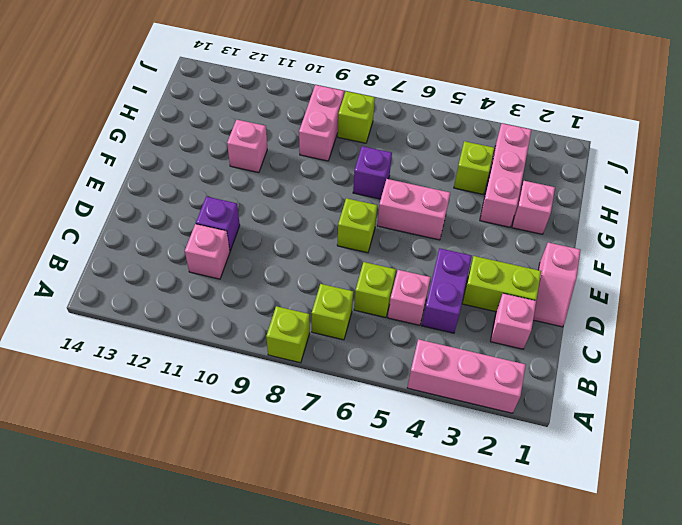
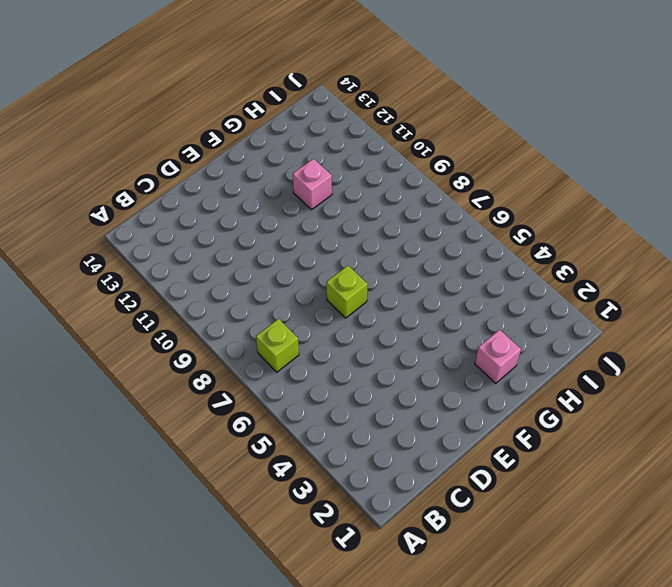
none -> pink brick A2:A4 level 1
none -> lime brick A8 level 1
none -> pink brick C2 level 1

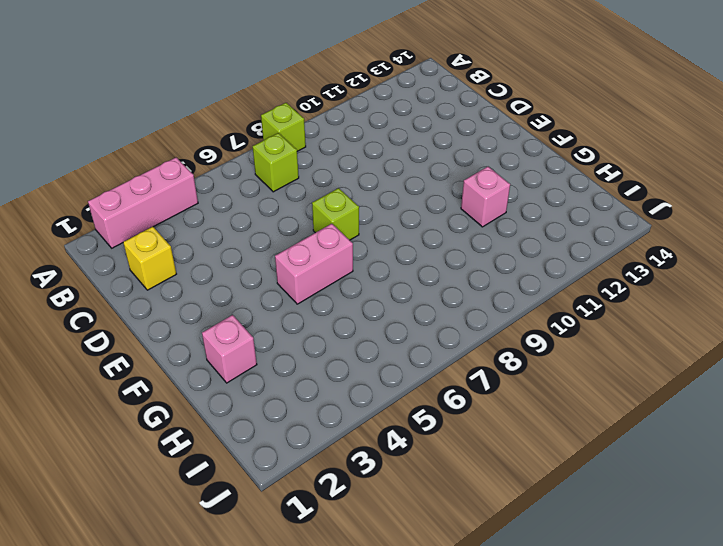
yellow brick C2 level 1 -> pink brick C2 level 1
none -> purple brick C4:D4 level 1
none -> pink brick C5 level 1
none -> lime brick C6 level 1

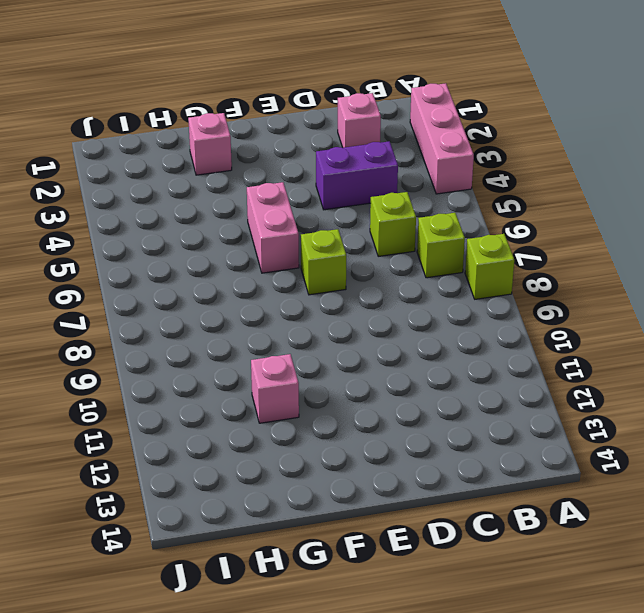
none -> pink brick C5 level 1
none -> pink brick C11 level 1
none -> pink slope D1:E1 level 1 top E

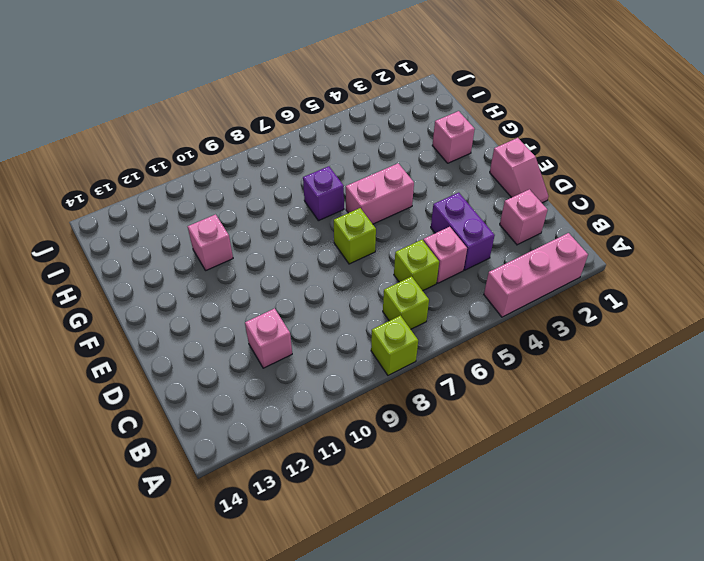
none -> lime brick D2:D3 level 1
none -> purple brick D11 level 1
none -> pink brick G3:I3 level 1

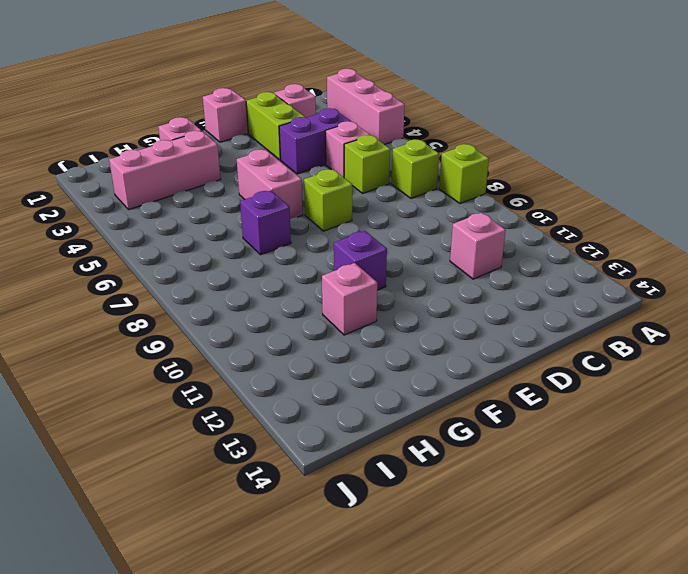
purple brick F10 level 1 -> purple brick D11 level 1
none -> lime brick H4 level 1
none -> pink brick H9:I9 level 1
none -> lime brick I8 level 1

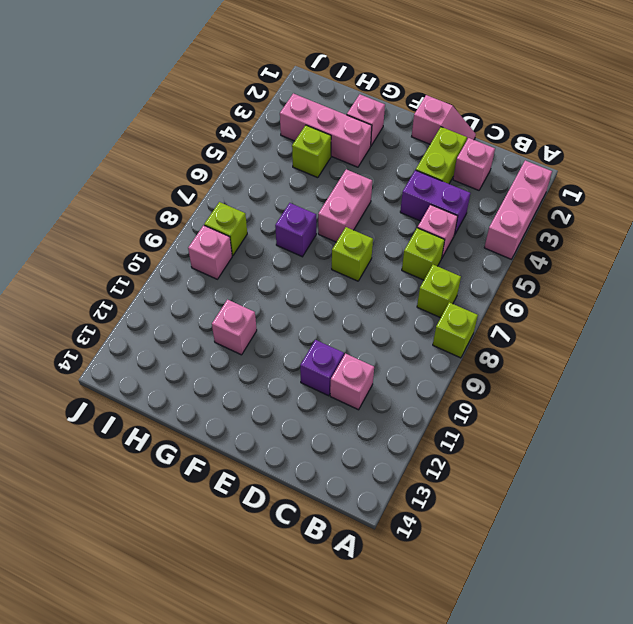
pink brick I9 level 1 -> pink brick H9:I9 level 1

